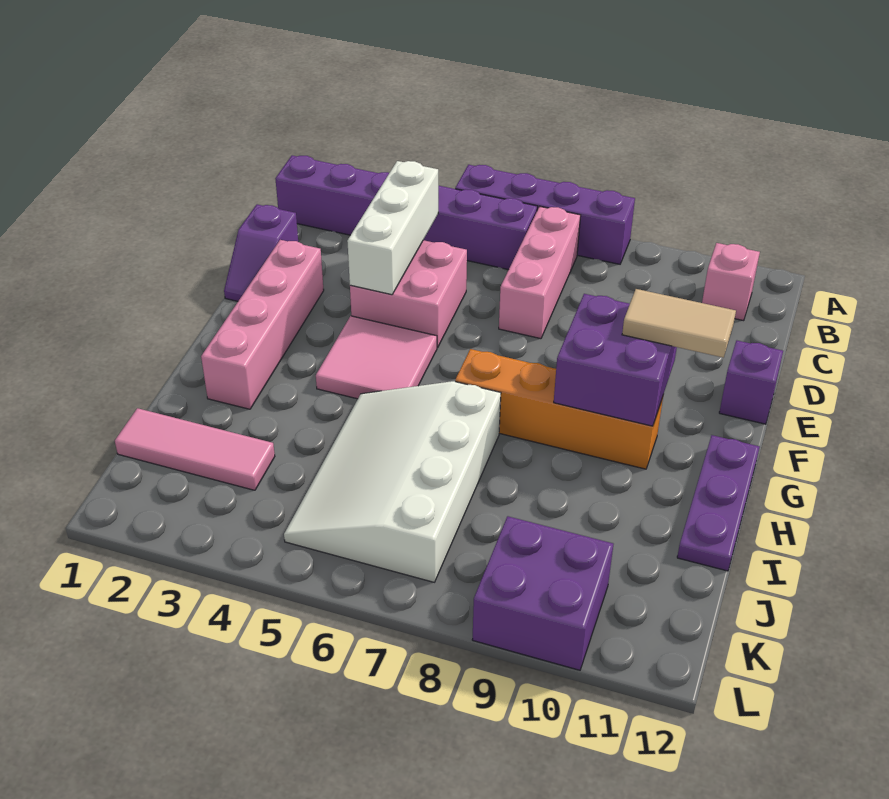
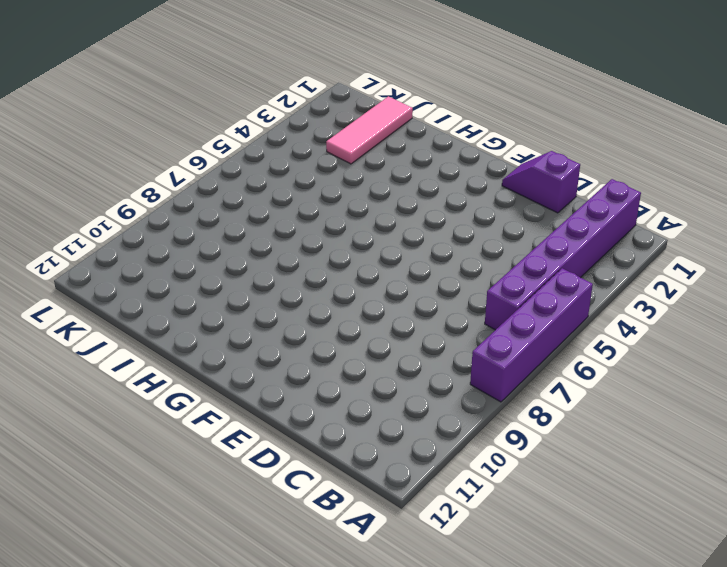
none -> pink brick B7:D7 level 1
none -> pink brick B11 level 1
none -> pink brick D4:E5 level 1

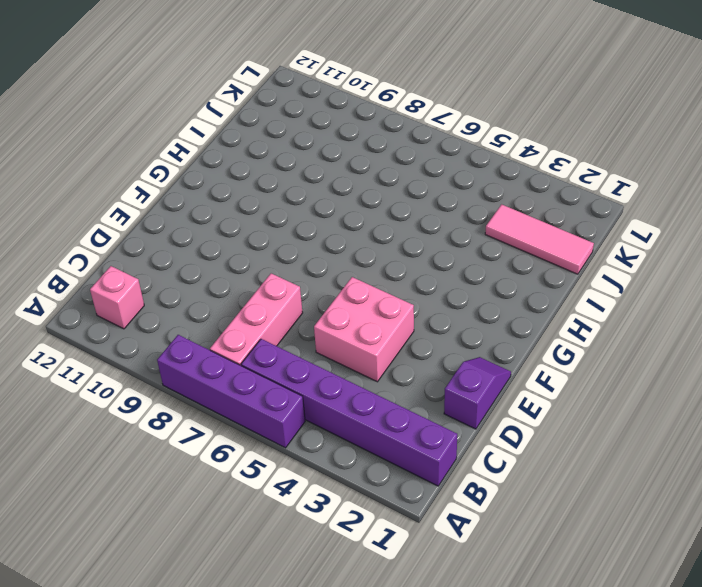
none -> pink brick E2:H2 level 1
none -> purple brick E12 level 1
none -> pink tile F4:G5 level 1

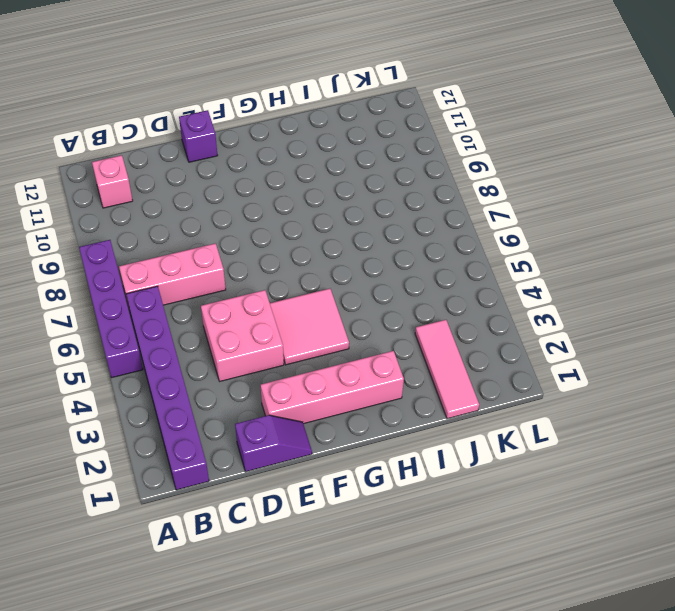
none -> orange brick G7:G10 level 1
none -> purple plate G12:I12 level 1
none -> white slope H5:K7 level 1 top 7

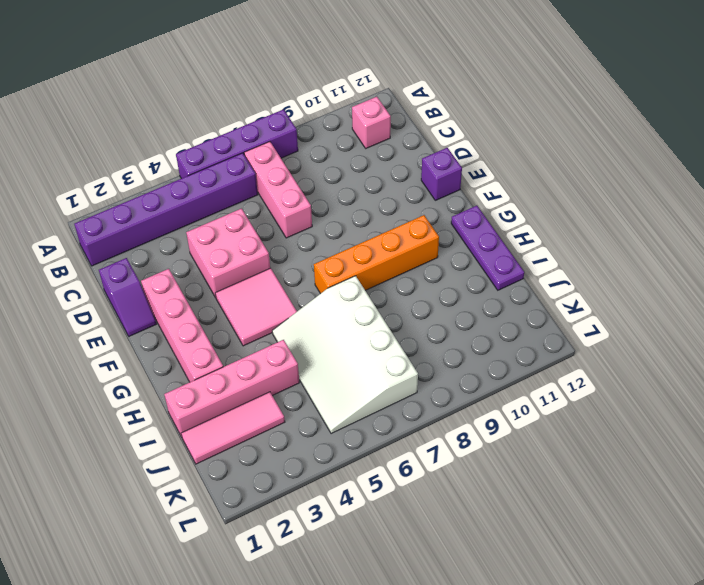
pink brick I1:I4 level 1 -> none
none -> purple brick K9:L10 level 1
none -> white brick C4:E4 level 2
none -> purple brick F9:G10 level 2

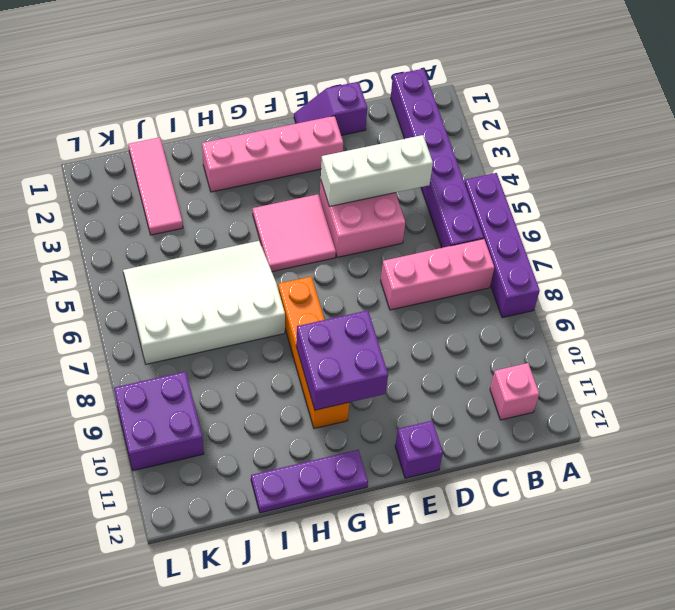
none -> tan tile F10:F11 level 3

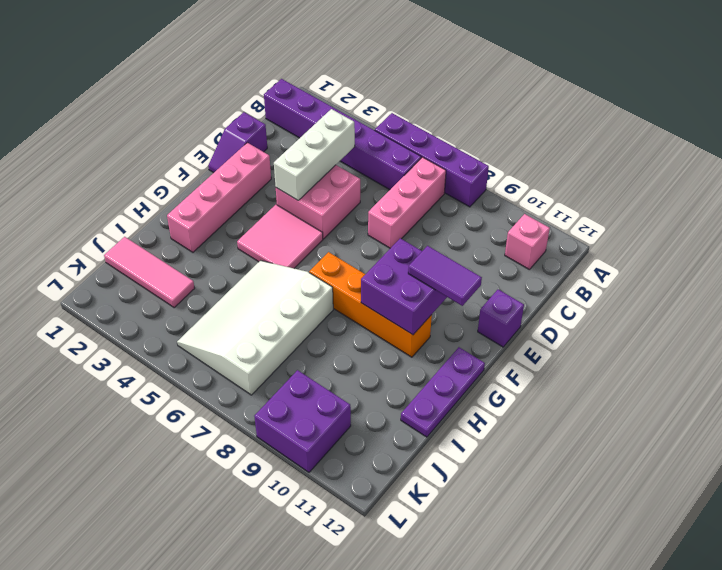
purple tile F10:F11 level 3 -> tan tile F10:F11 level 3

